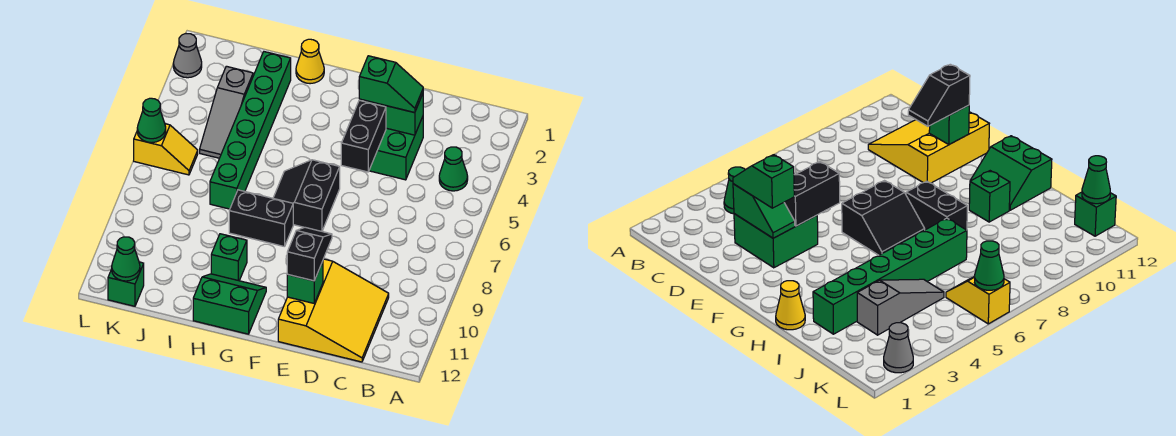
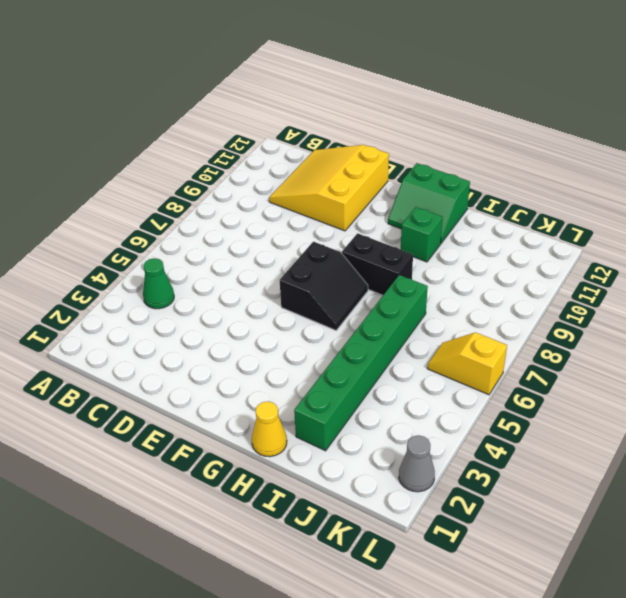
none -> green brick D3:E4 level 1
none -> grey slope J3:J5 level 1 top 3
none -> green brick K12 level 1

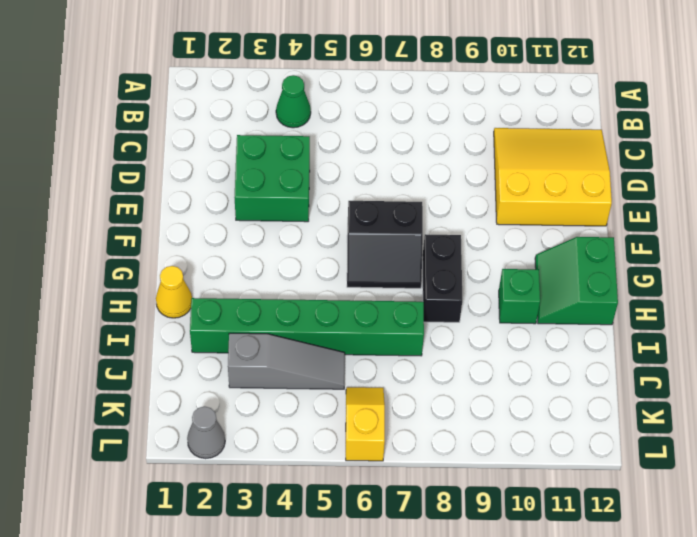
none -> green brick K12 level 1
none -> green slope D3:E3 level 2 top D
none -> black brick E4:E5 level 2

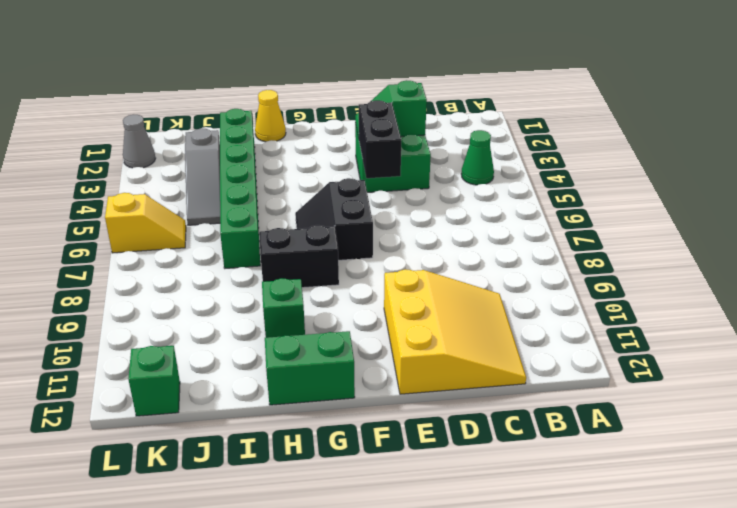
none -> green brick E11 level 2
none -> green cone K12 level 2
none -> green cone L6 level 2

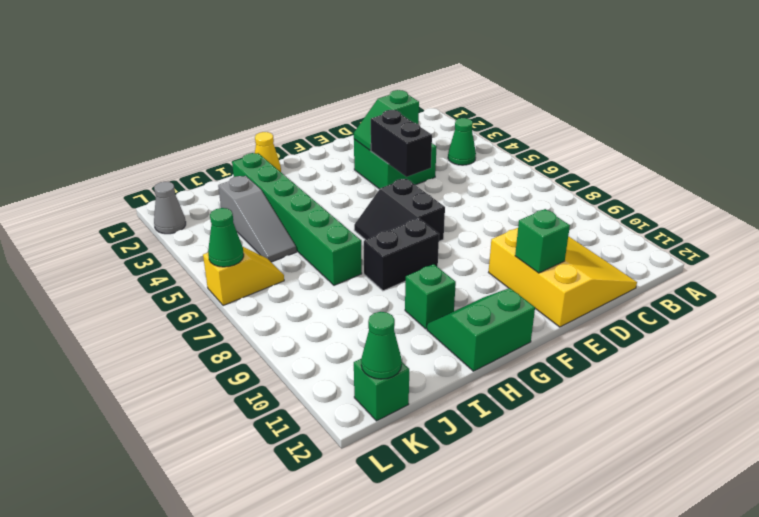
none -> green slope D3:E3 level 3 top E
none -> black slope E10:E11 level 3 top 11

